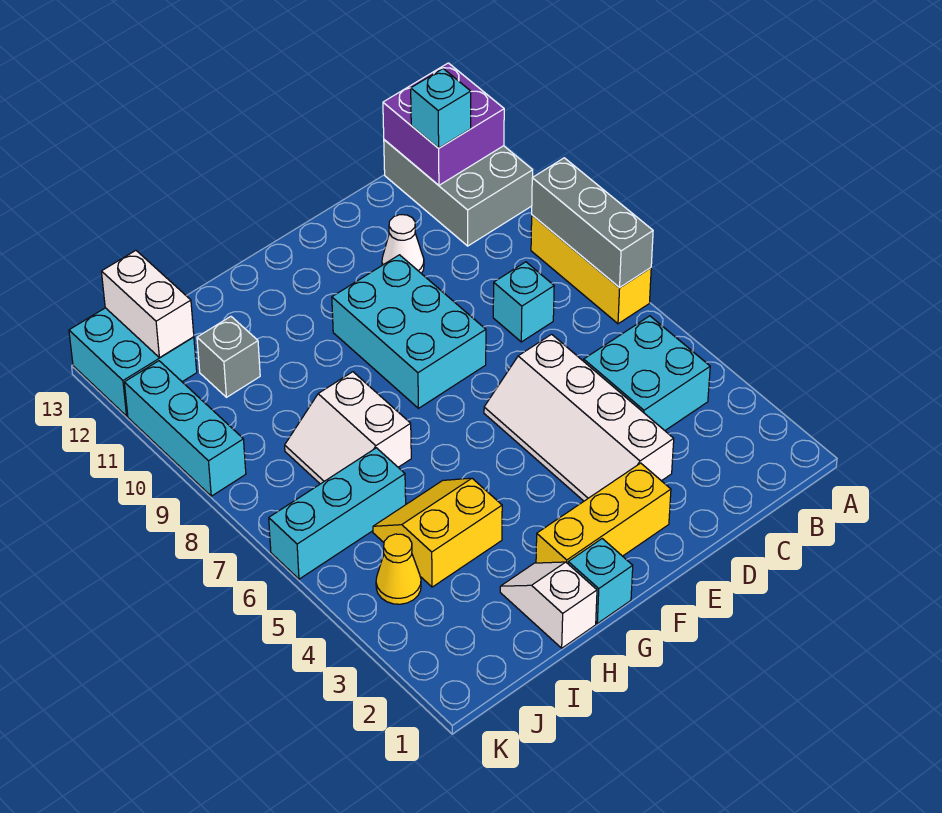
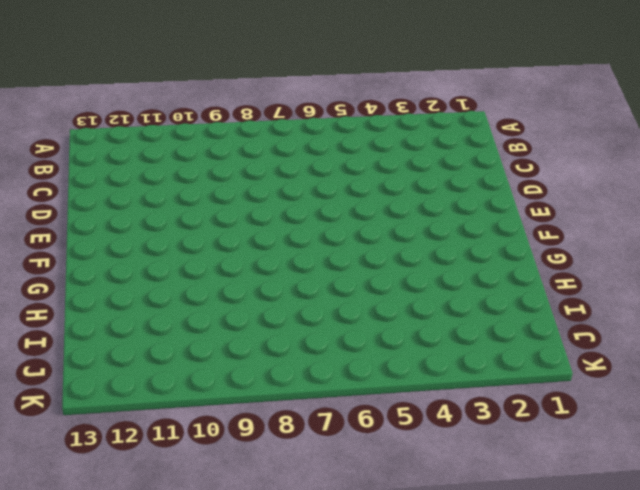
none -> yellow brick A7:A9 level 1
none -> grey brick A11:B13 level 1
none -> cyan brick B4:C5 level 1

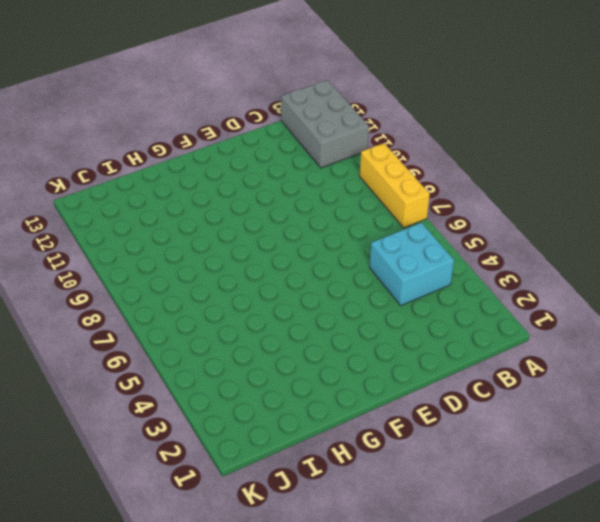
none -> cyan brick C8 level 1
none -> white slope D3:E6 level 1 top D
none -> white cone D11 level 1

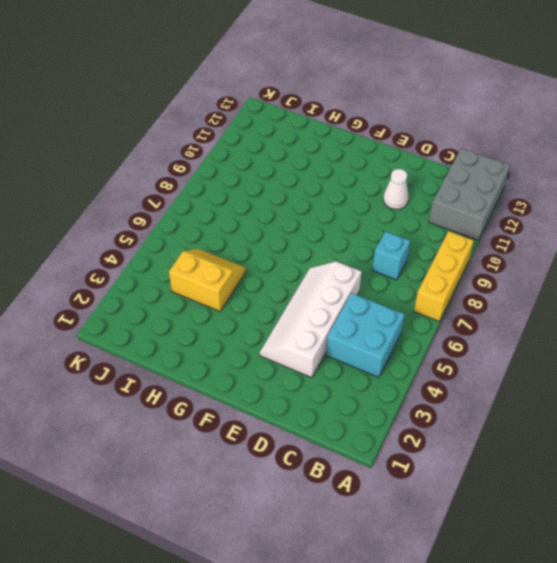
none -> yellow brick E2:G2 level 1
none -> cyan brick E8:F10 level 1
none -> cyan brick G1 level 1

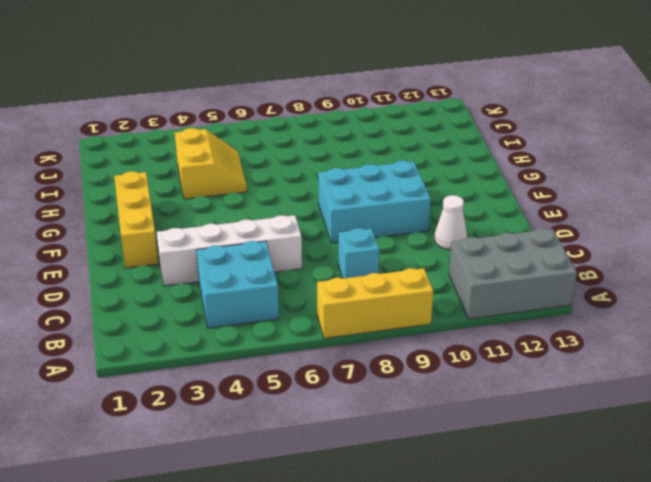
none -> cyan brick G1 level 1
none -> white slope H1:H2 level 1 top 1
none -> white slope H7:I8 level 1 top H

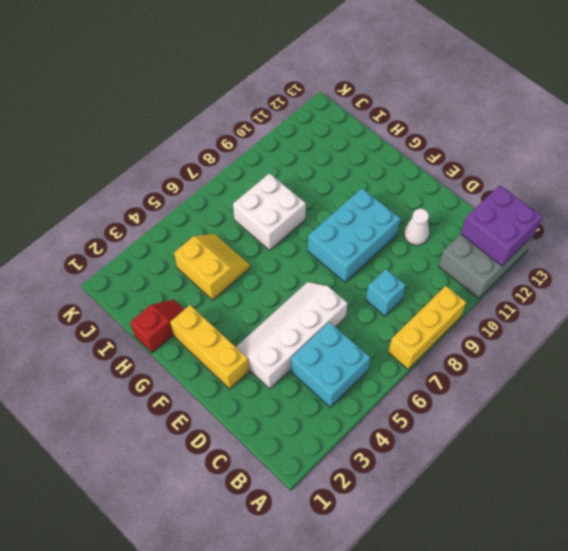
red slope H1:H2 level 1 top 1 -> white slope H1:H2 level 1 top 1
white brick H7:I8 level 1 -> white slope H7:I8 level 1 top H
none -> cyan brick G1 level 1
none -> cyan brick I6:K6 level 1
none -> grey brick I11 level 1

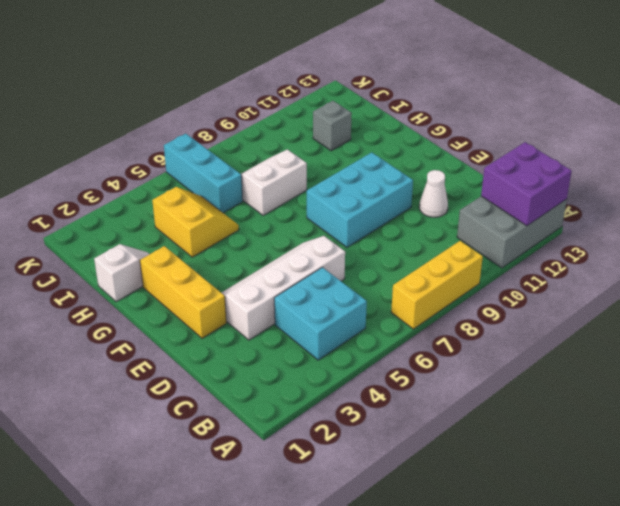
none -> cyan brick C8 level 1
none -> cyan brick G1 level 1
none -> yellow cone J4 level 1

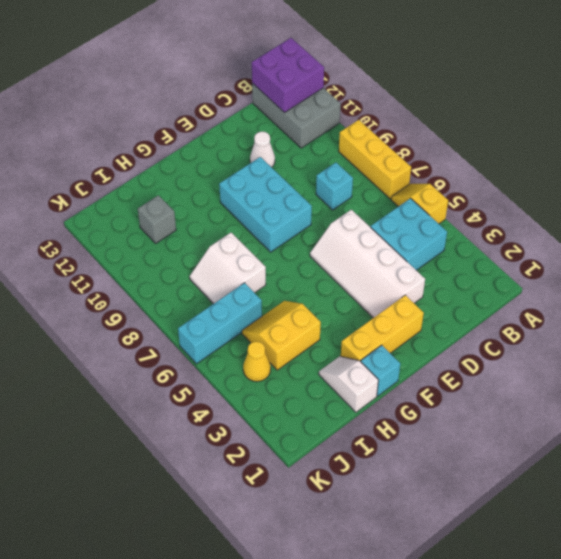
yellow slope A5:A6 level 1 top 5 -> none
none -> cyan brick J12:K13 level 1
none -> cyan brick K9:K11 level 1
none -> grey brick A7:A9 level 2

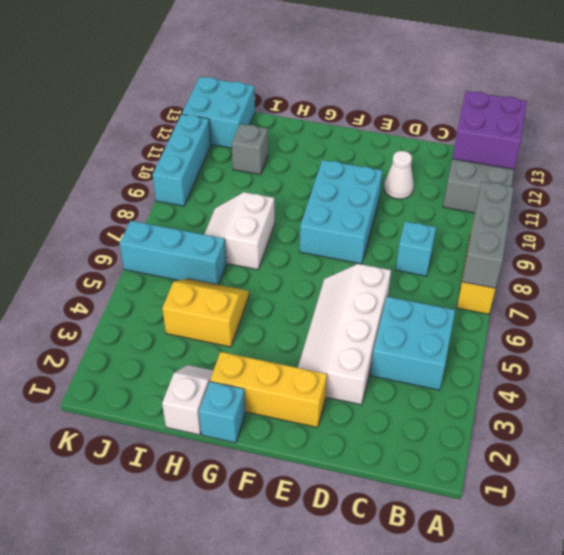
none -> yellow cone J4 level 1
none -> white brick J12:J13 level 2
none -> cyan brick B12 level 3

